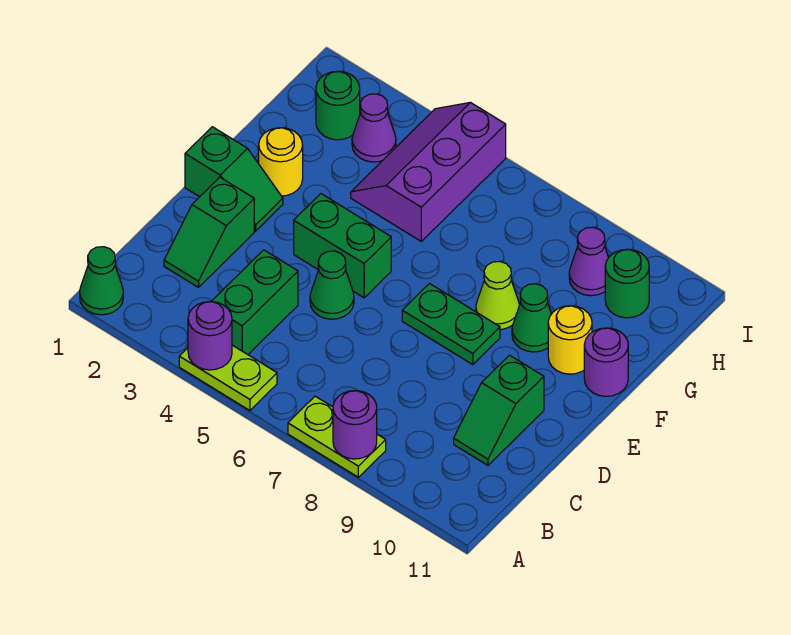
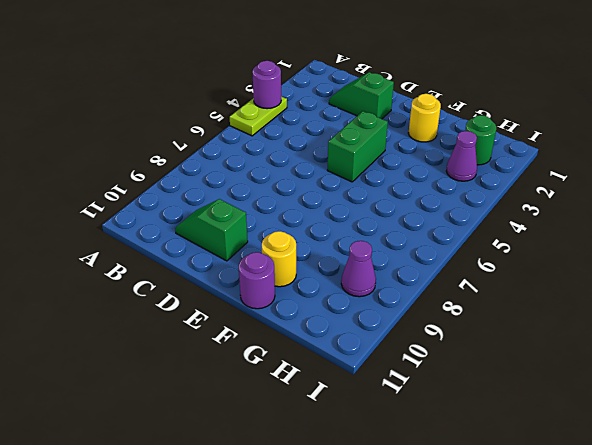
none -> green cone A1 level 1
none -> lime plate A7:A8 level 1
none -> green brick B4:C4 level 1

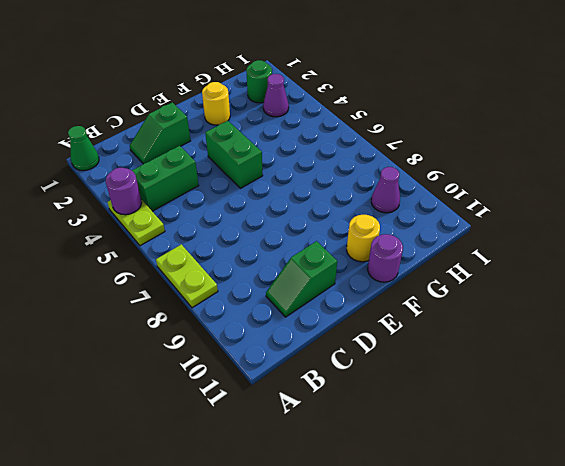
none -> green cone D5 level 1
none -> green slope E1:E2 level 1 top 1
none -> green plate E7:E8 level 1

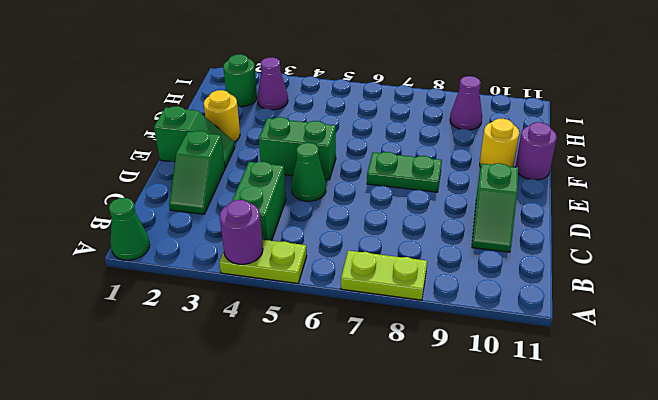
none -> lime cone F8 level 1
none -> green cone F9 level 1
none -> purple slope G4:I5 level 1 top 5

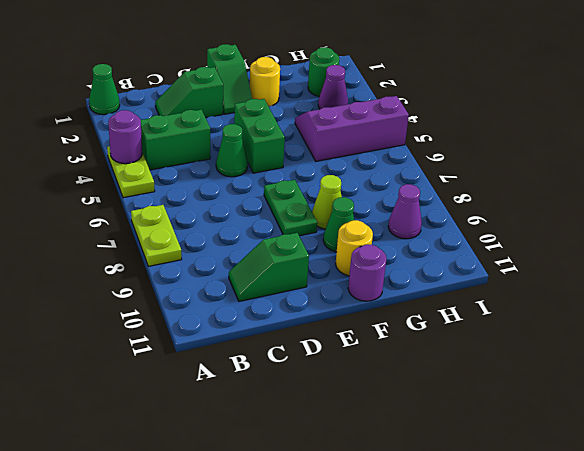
none -> green round brick H10 level 1
none -> purple round brick A8 level 2

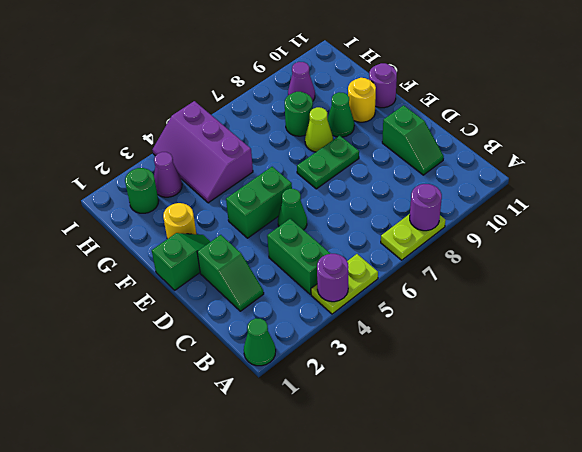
green round brick G8 level 1 -> green round brick H10 level 1

